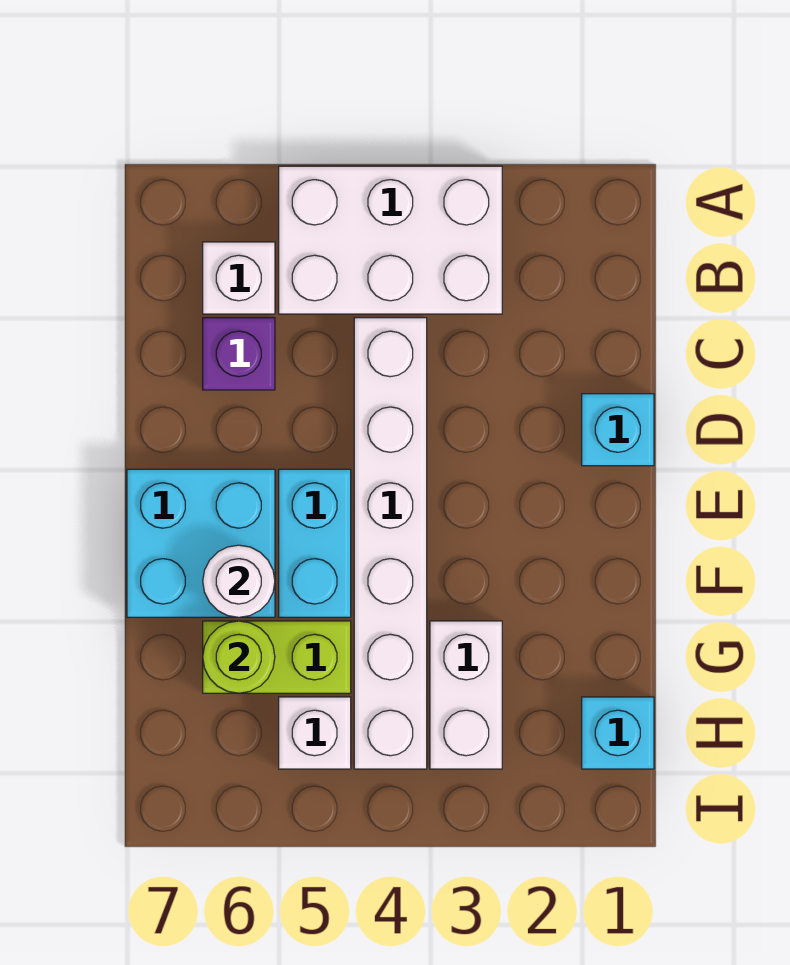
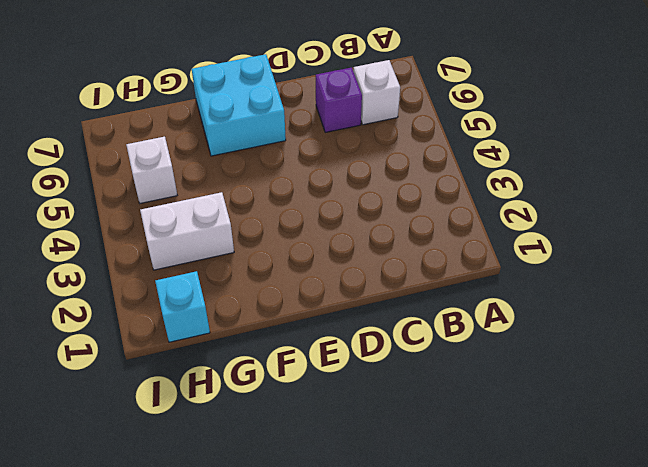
none -> white brick A3:B5 level 1
none -> white brick C4:H4 level 1
none -> cyan brick D1 level 1

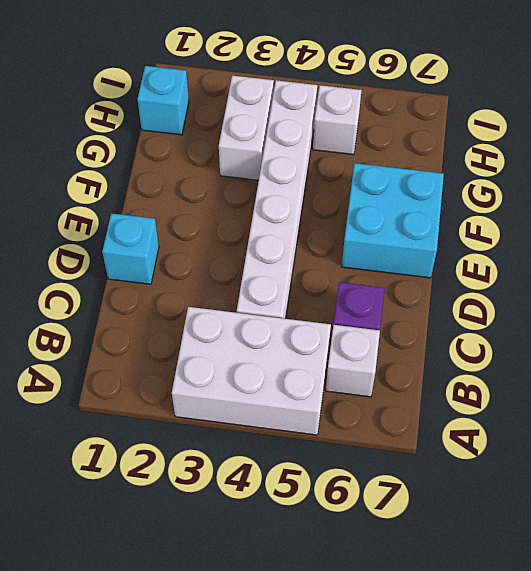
none -> cyan brick E5:F5 level 1
none -> lime brick G5:G6 level 1
none -> white round brick F6 level 2

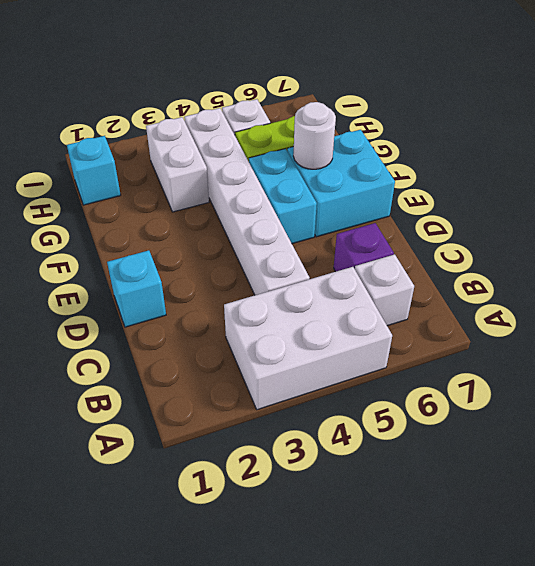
none -> lime round brick G6 level 2

